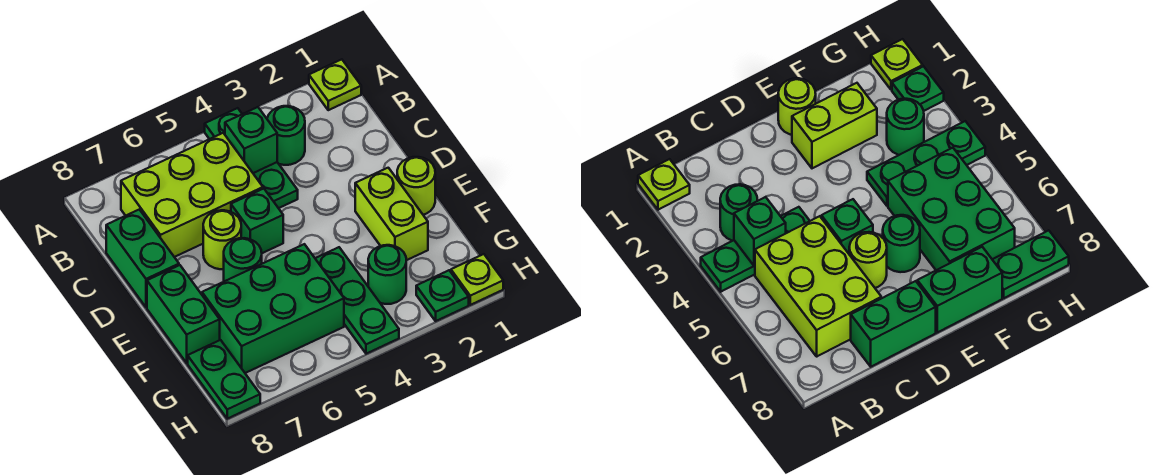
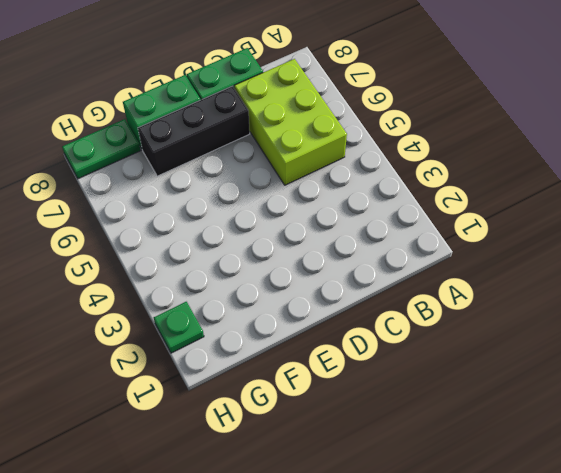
black brick D7:F7 level 1 -> green brick F5:G7 level 1
none -> lime plate A1 level 1
none -> green plate A4:C4 level 1
none -> green round brick B3 level 1

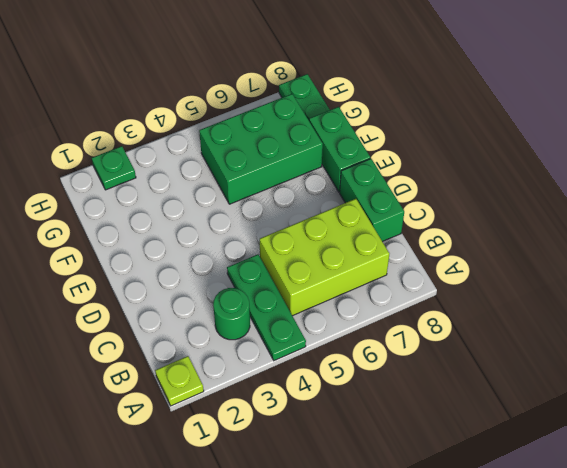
none -> green brick D5 level 1
none -> lime round brick D6 level 1
none -> lime round brick E1 level 1

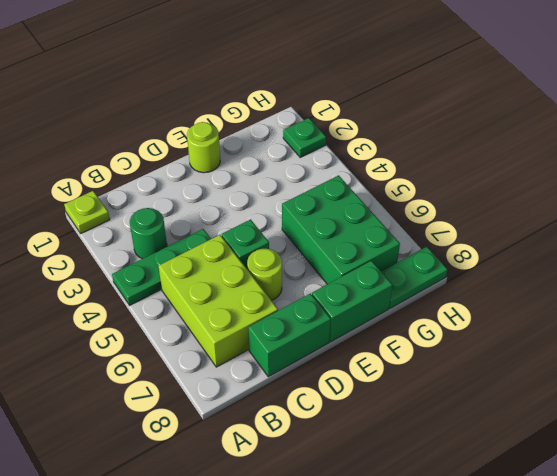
none -> lime brick E2:F2 level 1
none -> green round brick E6 level 1
none -> green plate F4:H4 level 1

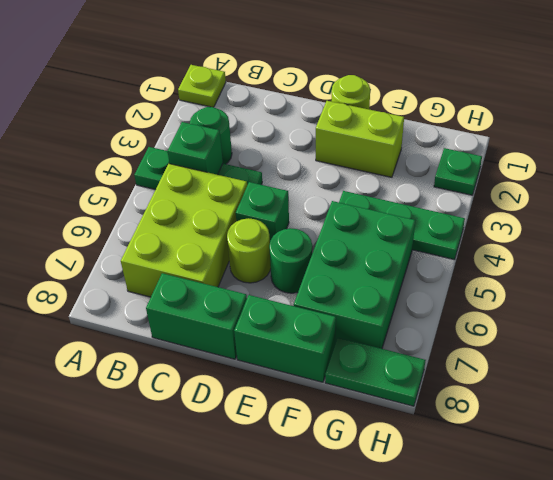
none -> green round brick G3 level 1
none -> lime plate H1 level 1

